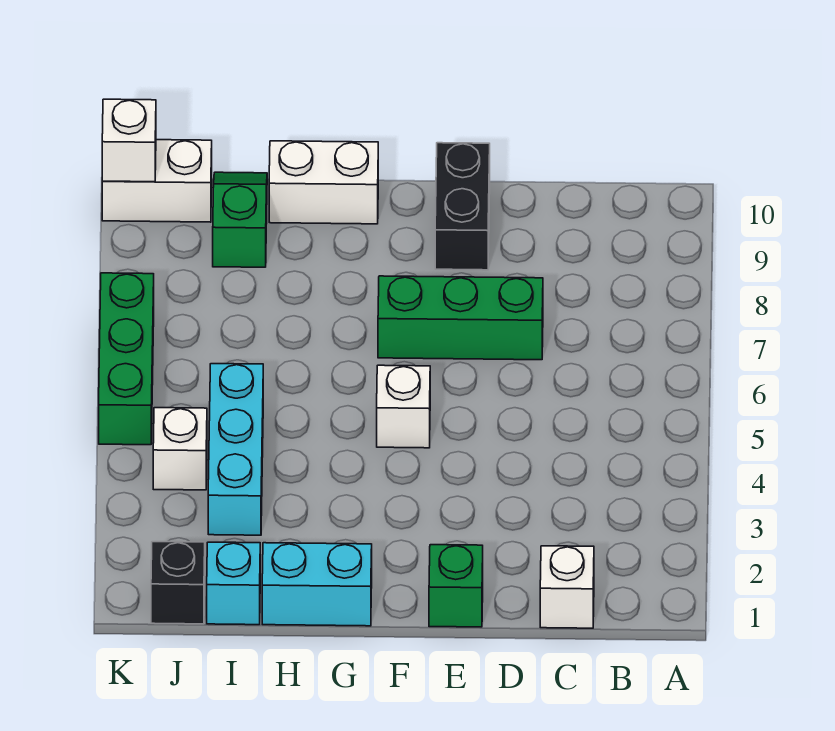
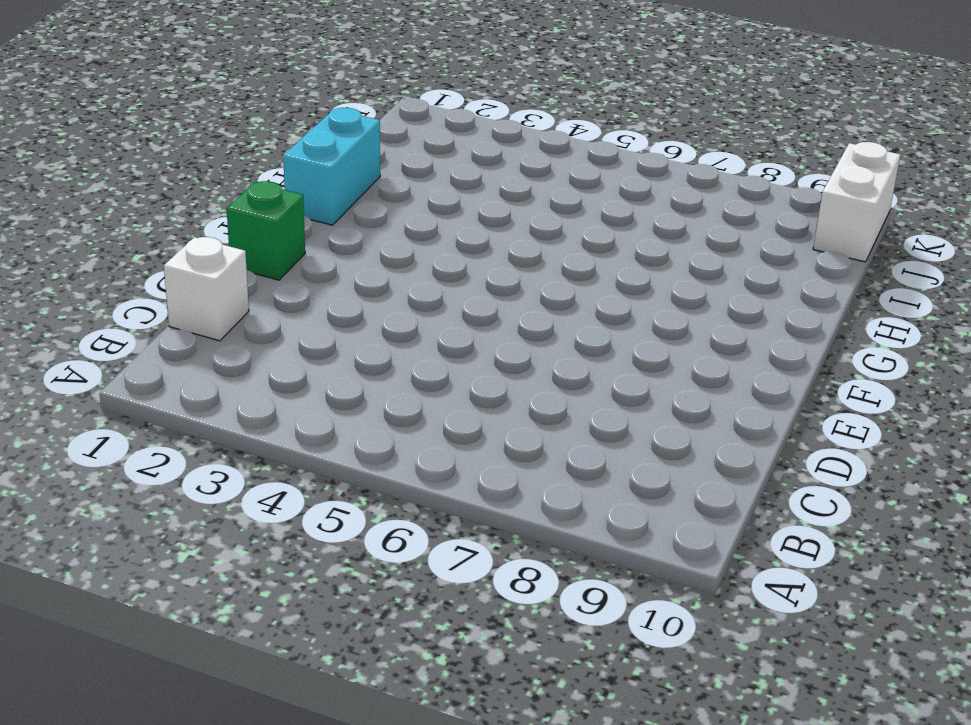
none -> green brick D7:F7 level 1
none -> black brick E9:E10 level 1
none -> white brick F5 level 1

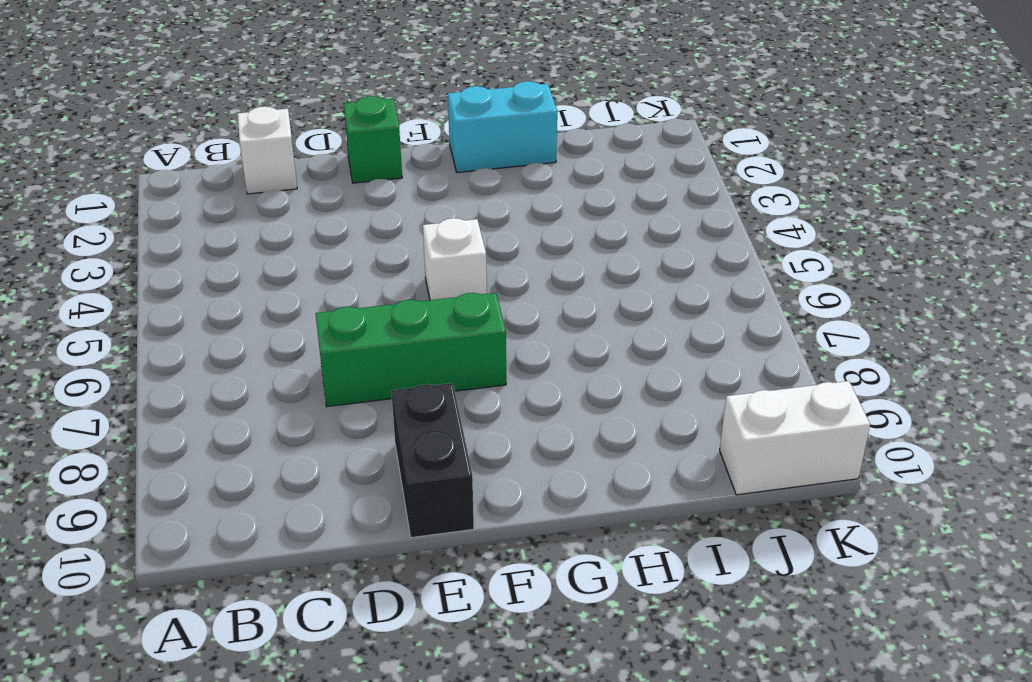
none -> white brick G10:H10 level 1
none -> cyan brick I1 level 1
none -> cyan brick I3:I5 level 1

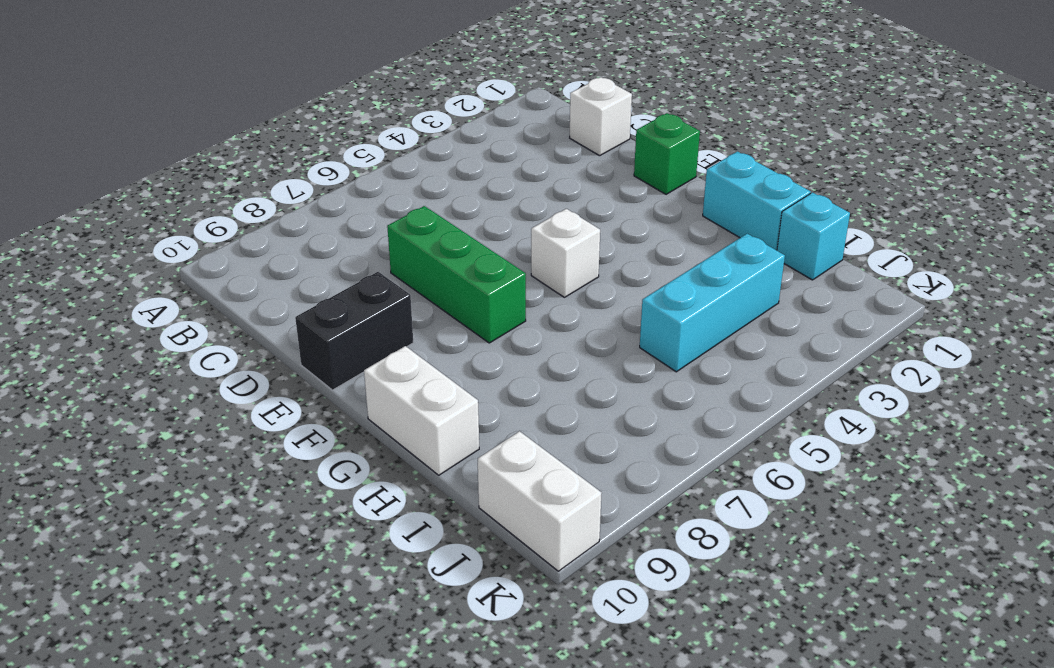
none -> green slope I9:I10 level 1 top 9
none -> black brick J1 level 1
none -> white brick J4 level 1

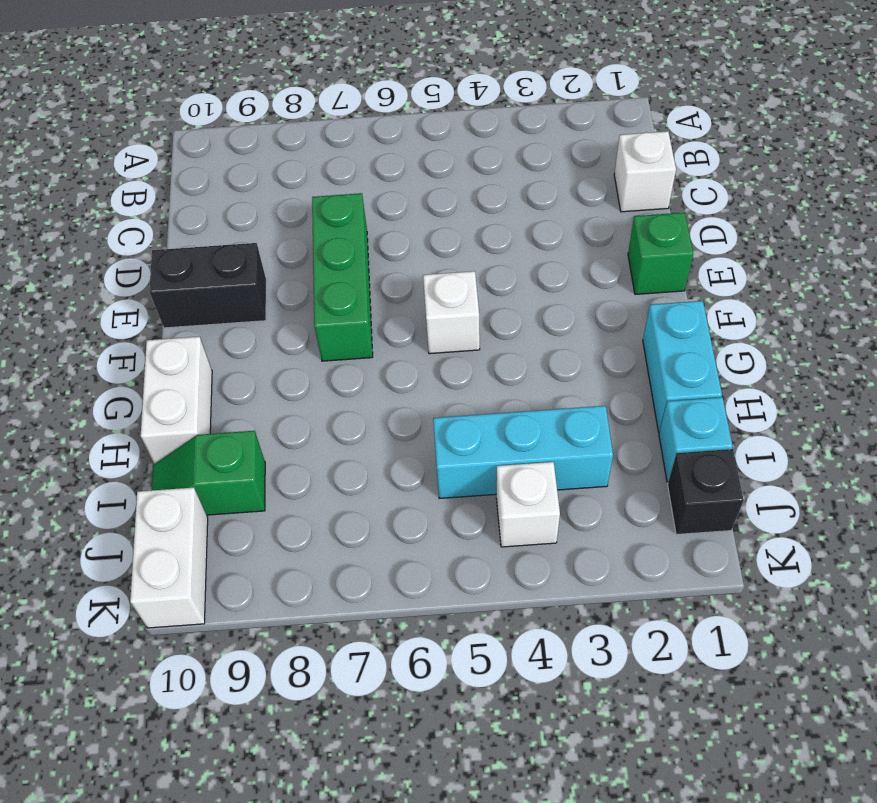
none -> green brick K5:K7 level 1
none -> white brick K10 level 2

